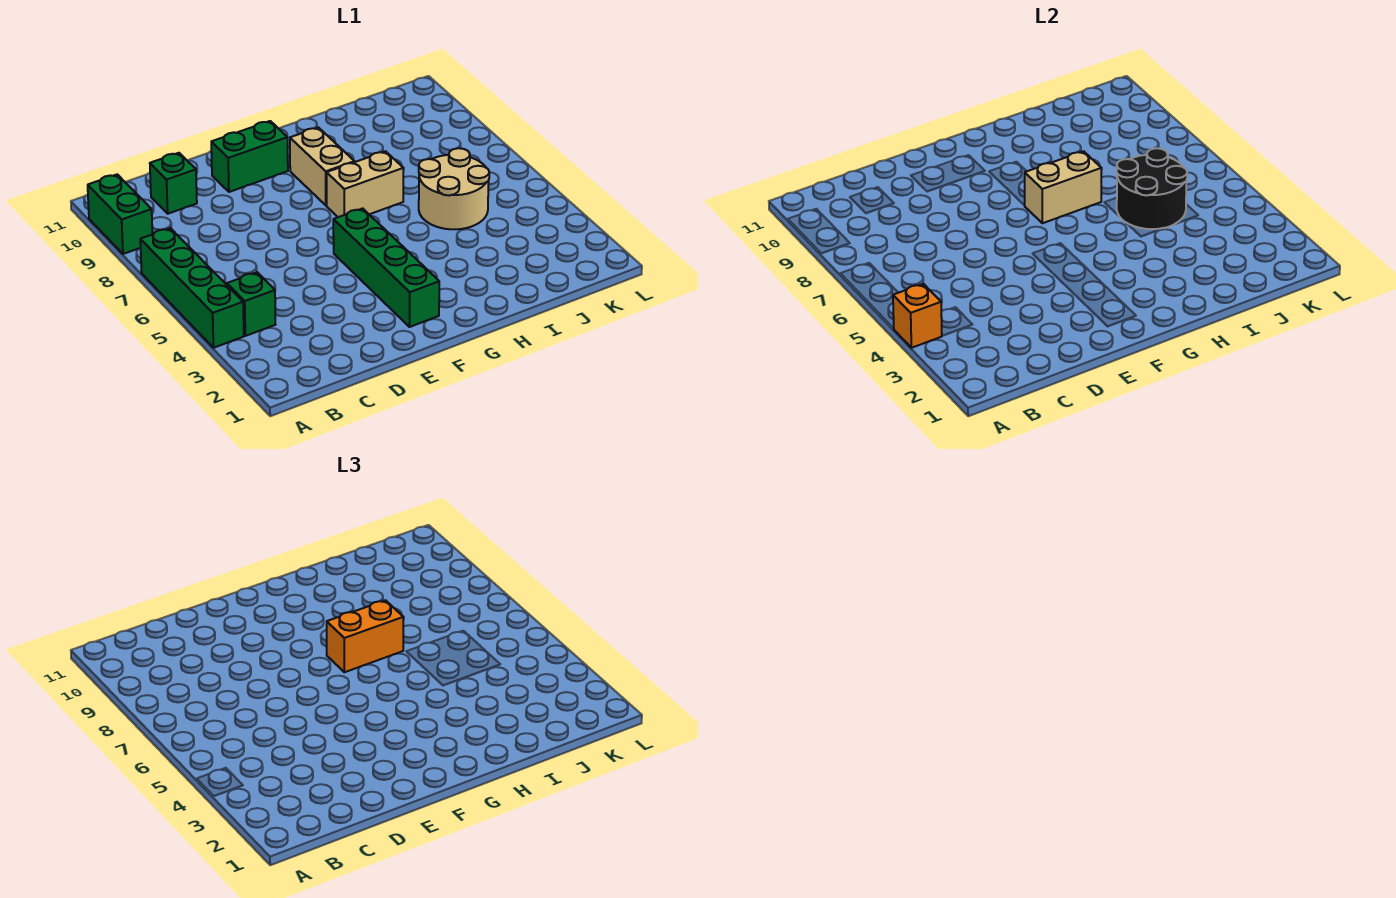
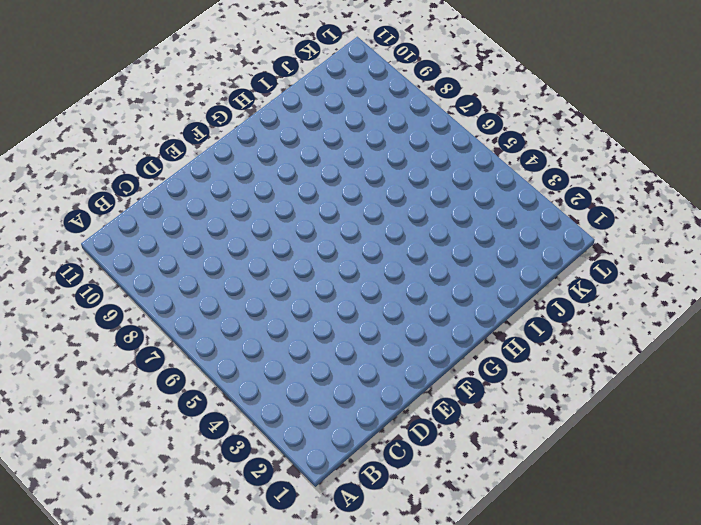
none -> green brick A4:A7 level 1
none -> green brick A9:A10 level 1
none -> green brick B4 level 1

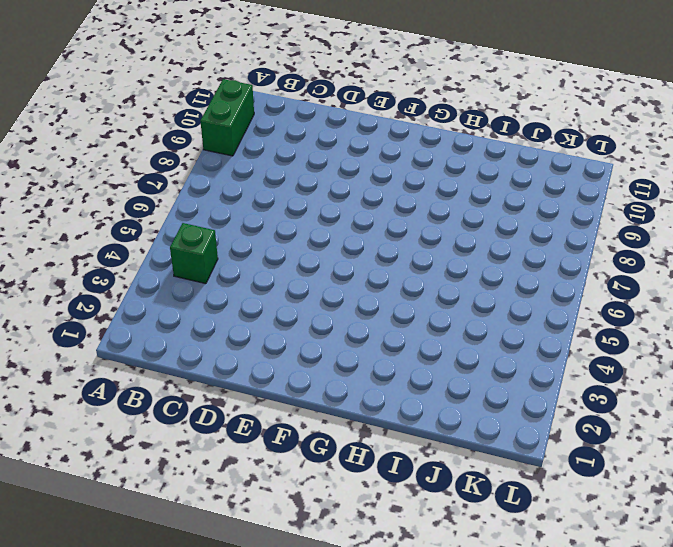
none -> green brick A4:A7 level 1
none -> green brick C10 level 1
none -> green brick E10:F10 level 1

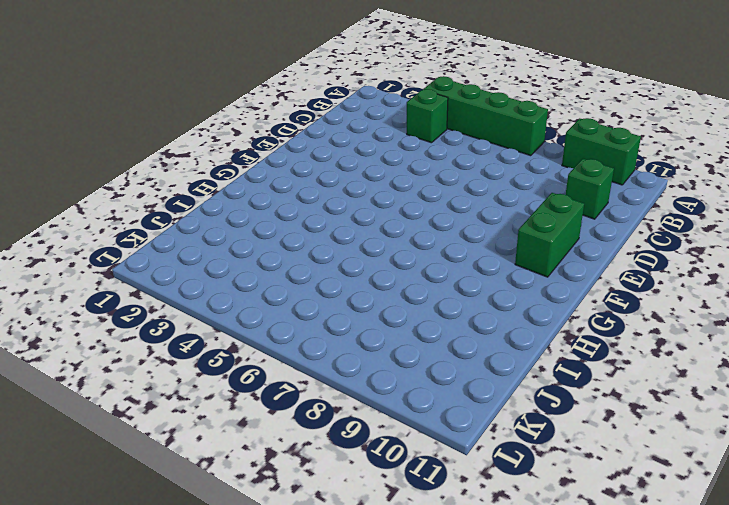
none -> green brick F2:F5 level 1
none -> tan brick G7:H7 level 1
none -> tan brick G8:G9 level 1

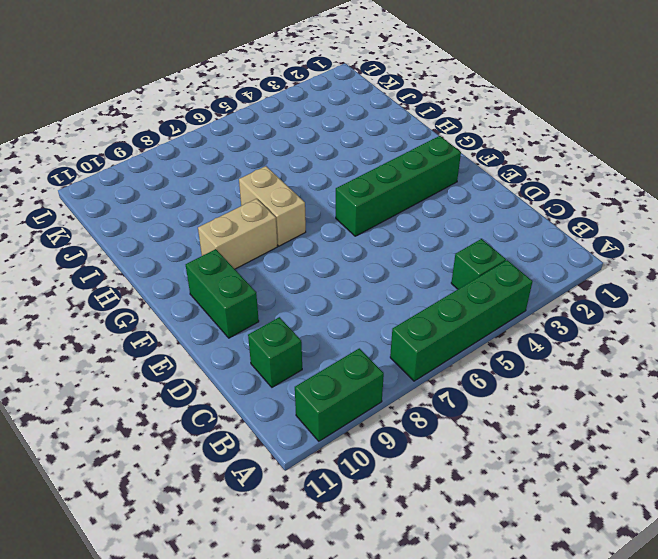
none -> tan round brick I5:J6 level 1
none -> orange brick A4 level 2
none -> tan brick G7:H7 level 2

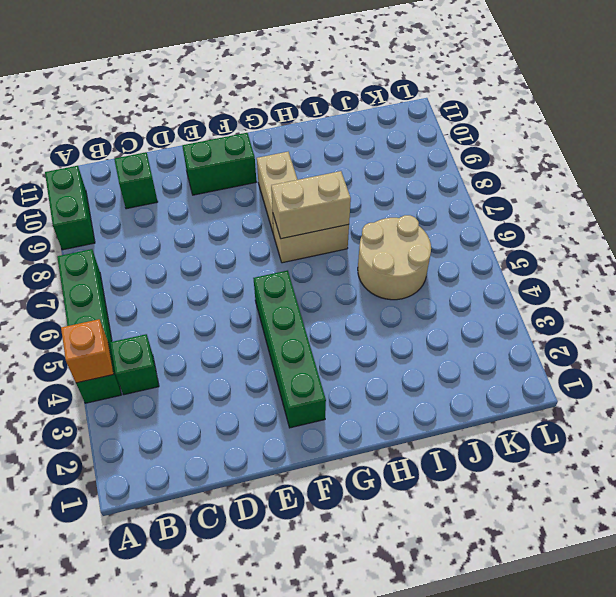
none -> black round brick I5:J6 level 2
none -> orange brick G7:H7 level 3

